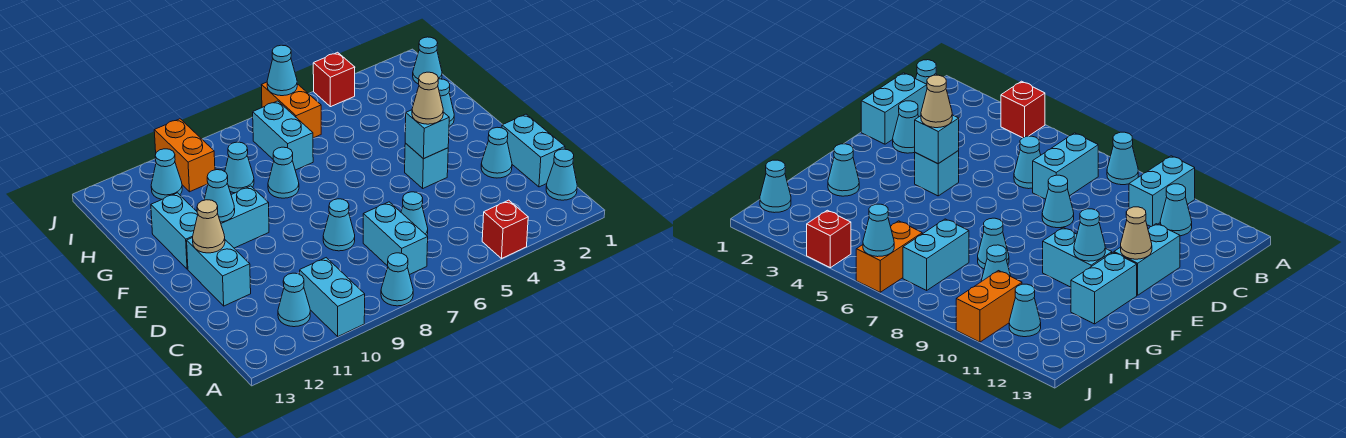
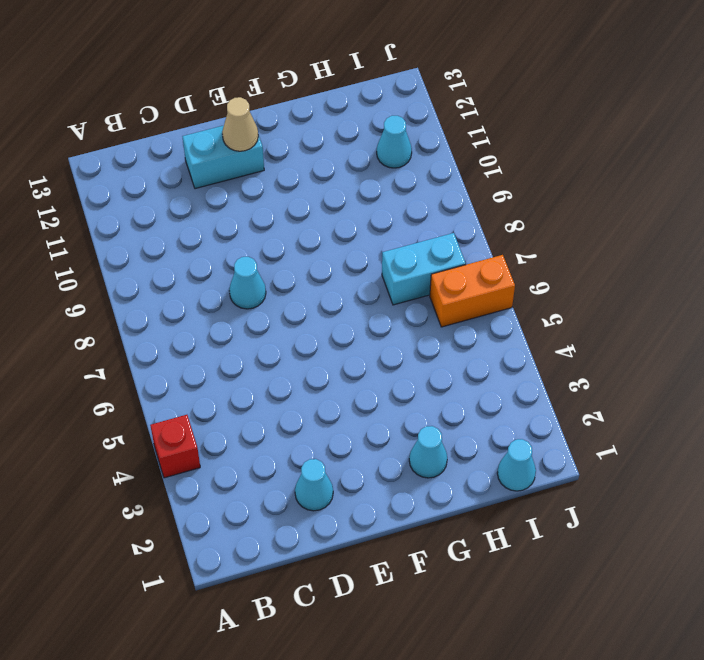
none -> cyan cone A8 level 1
none -> cyan brick A10:B10 level 1
none -> cyan cone B1 level 1

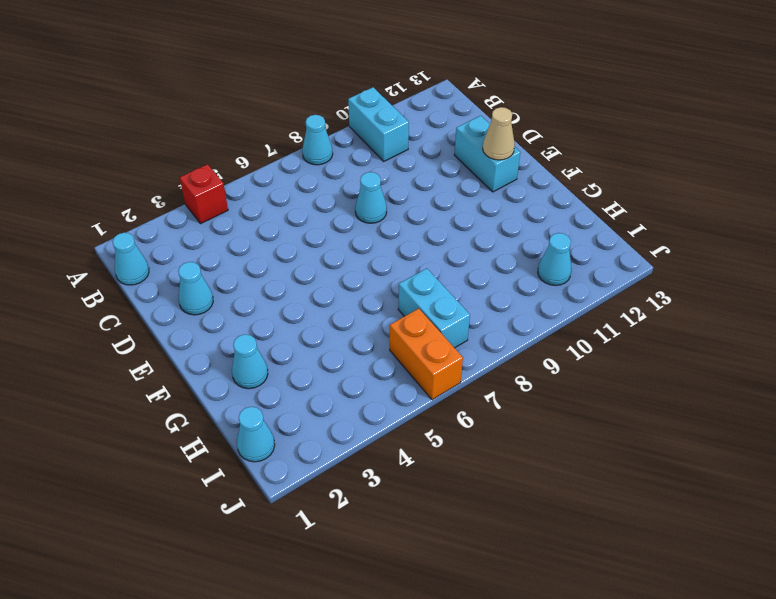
none -> cyan brick B7:C7 level 1
none -> cyan cone B11 level 1
none -> cyan brick C1:D1 level 1

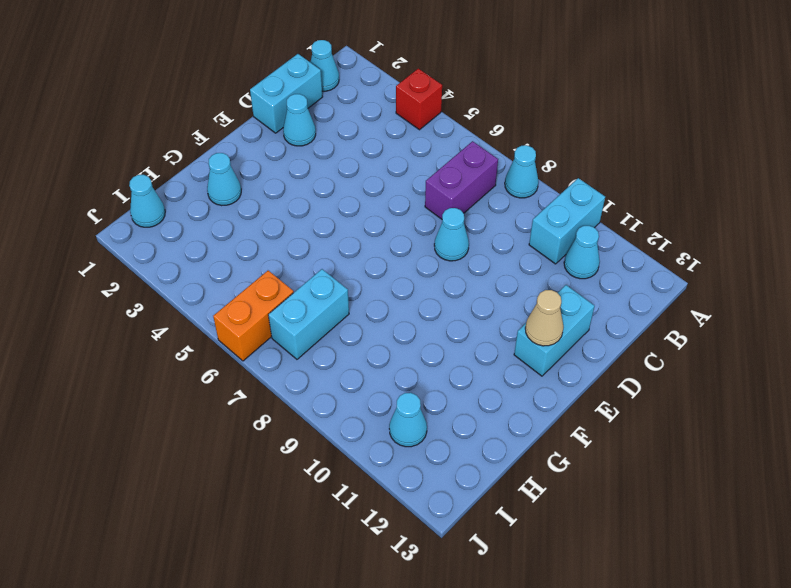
purple brick B7:C7 level 1 -> cyan brick B7:C7 level 1
none -> cyan cone C6 level 1
none -> cyan brick E4 level 1
none -> cyan brick F10:F11 level 1

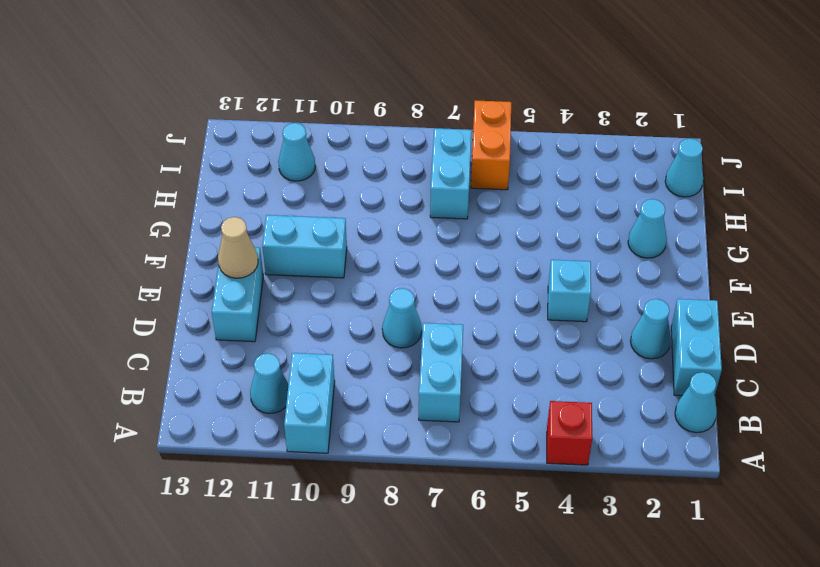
none -> cyan cone A8 level 1
none -> cyan cone C6 level 1
none -> cyan brick F12:G12 level 1

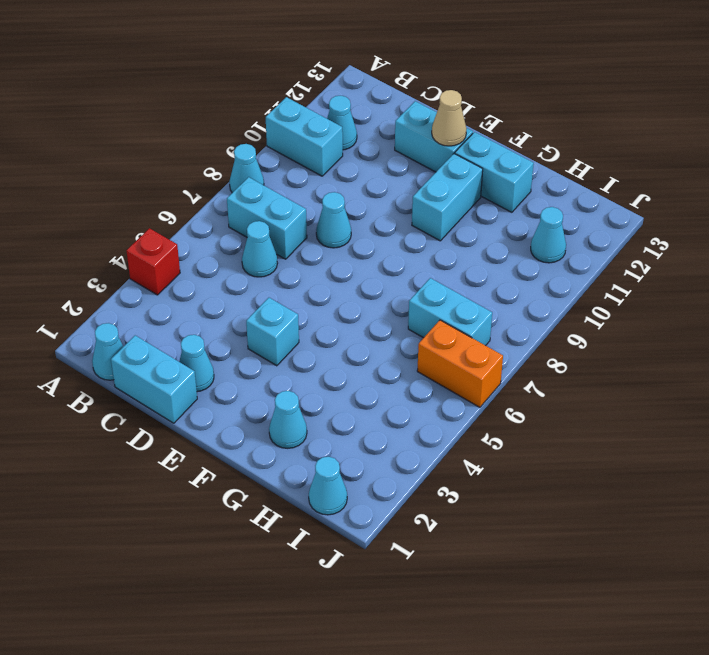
none -> cyan cone G8 level 1
none -> cyan cone H9 level 1
none -> orange brick I10:J10 level 1

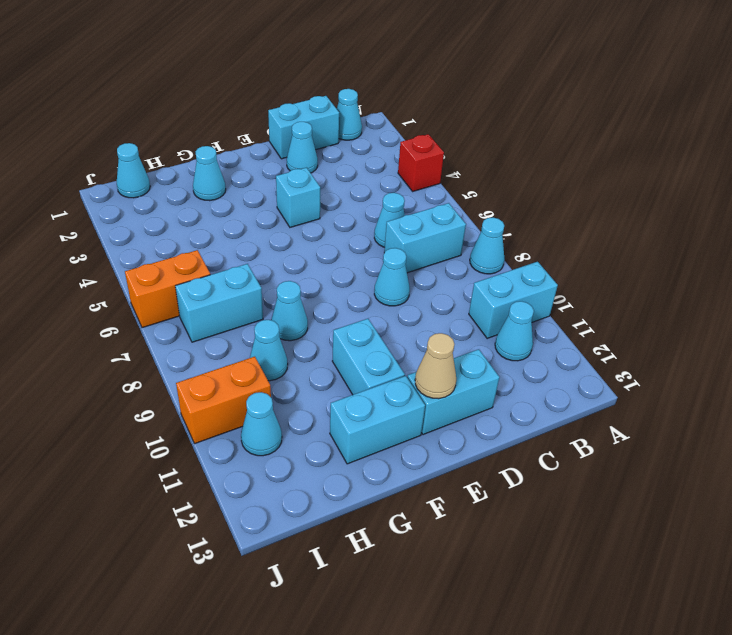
none -> red brick J4 level 1
none -> cyan brick E4 level 2
none -> cyan cone F11 level 2

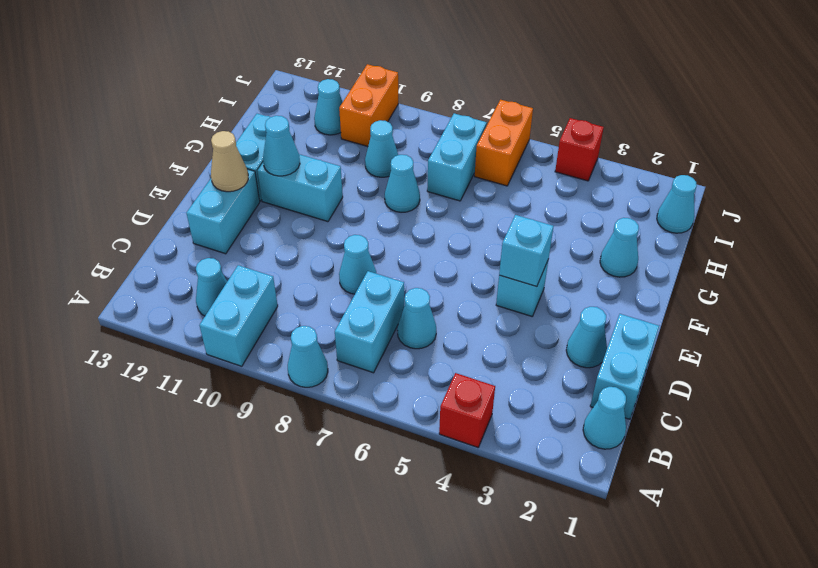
none -> cyan cone J6 level 2
none -> tan cone E4 level 3

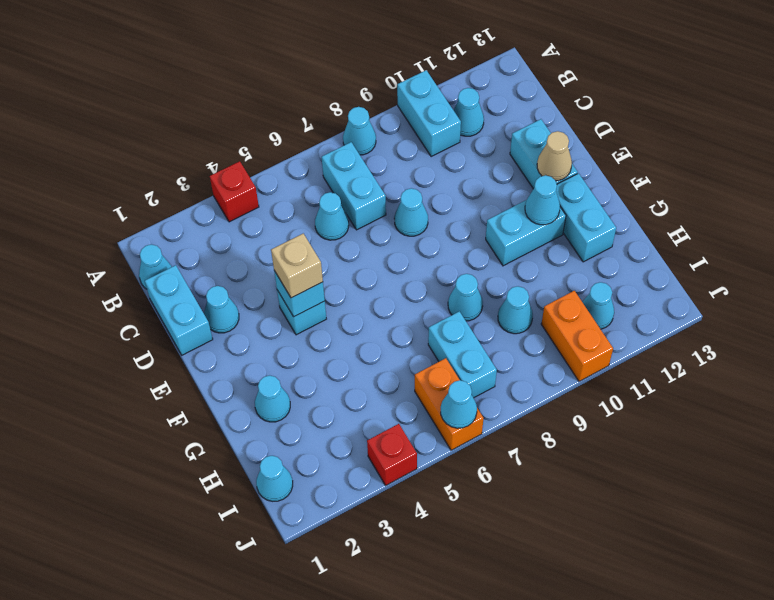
tan brick E4 level 3 -> tan cone E4 level 3

